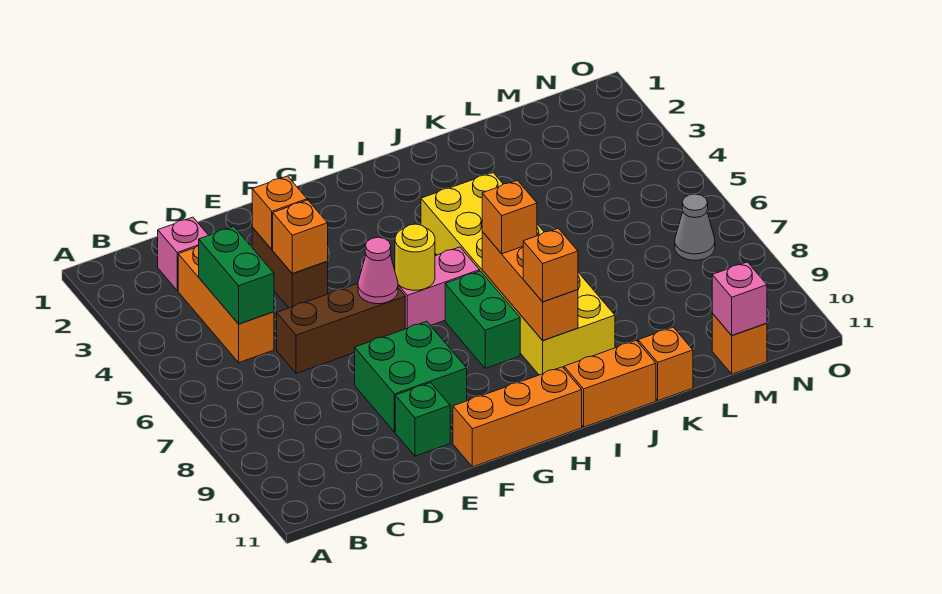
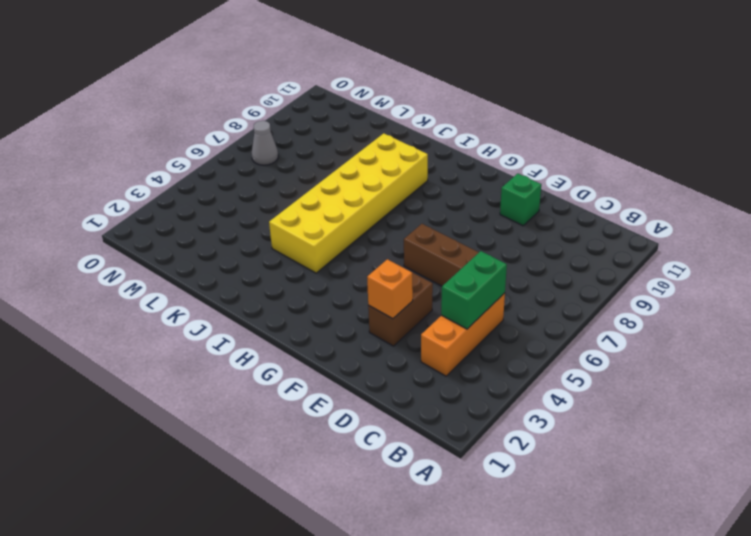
none -> pink brick C2 level 1
none -> green brick E8:F9 level 1
none -> orange brick F11:H11 level 1

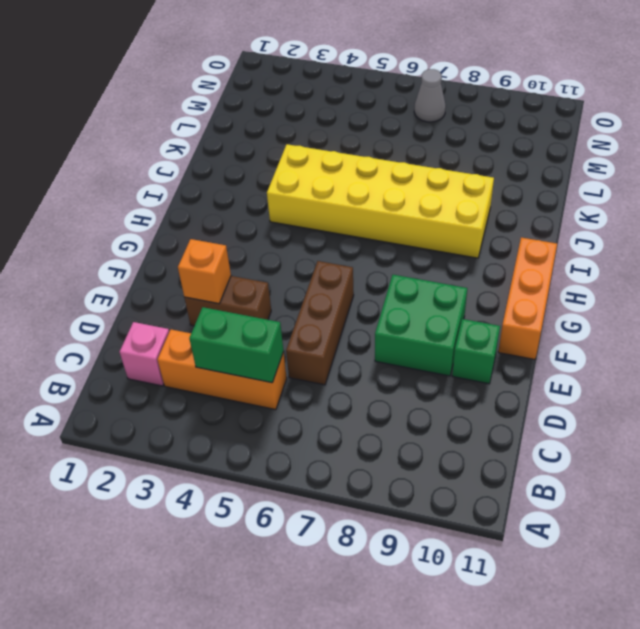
none -> pink brick G6:H6 level 1
none -> green brick H7:H8 level 1
none -> orange brick I11:J11 level 1

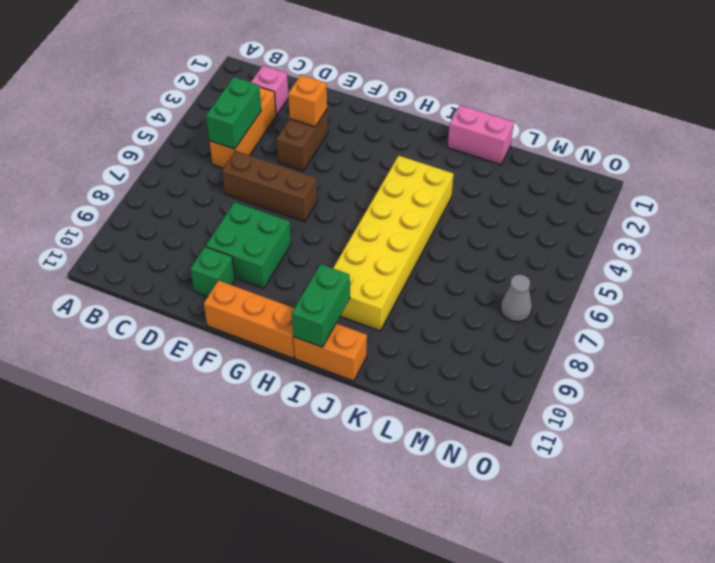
green brick I10:I11 level 2 -> green brick H7:H8 level 1
pink brick J1:K1 level 1 -> pink brick G6:H6 level 1
none -> orange brick K11 level 1
none -> orange brick M11 level 1
none -> orange brick E4 level 2

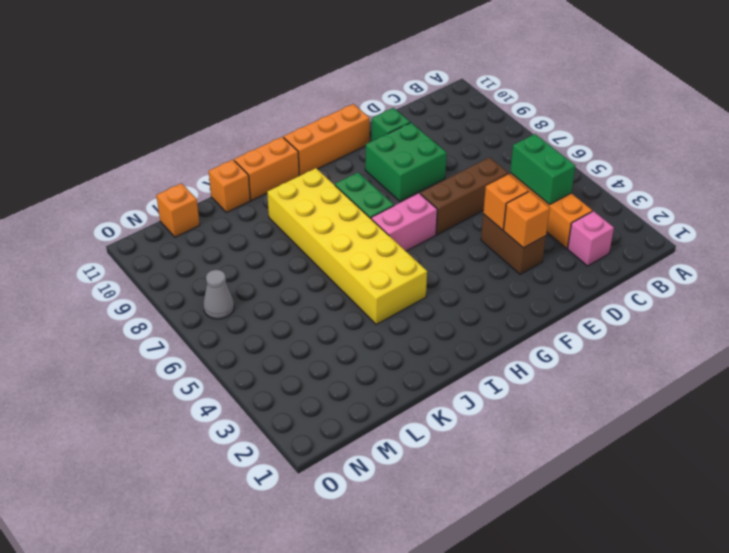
none -> pink cone F6 level 2
none -> yellow round brick G6 level 2
none -> orange brick I7:I9 level 2

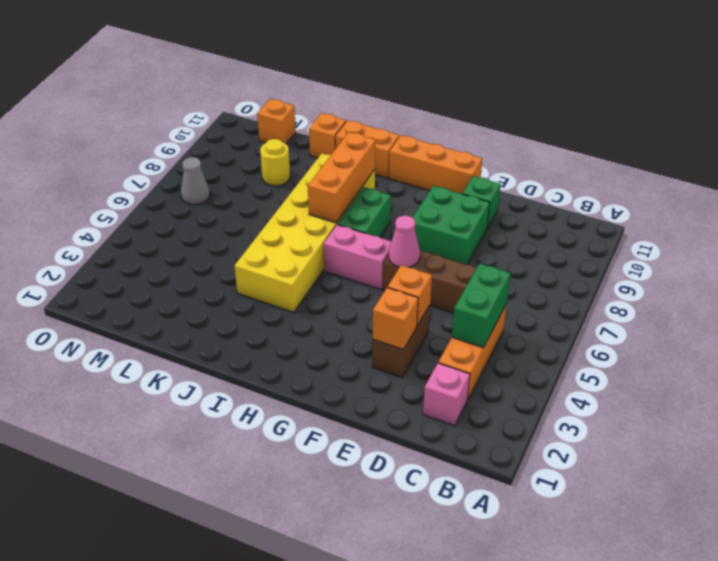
yellow round brick L9 level 1 -> yellow round brick G6 level 2
none -> pink brick M11 level 2
none -> orange brick I7 level 3
none -> orange brick I9 level 3

